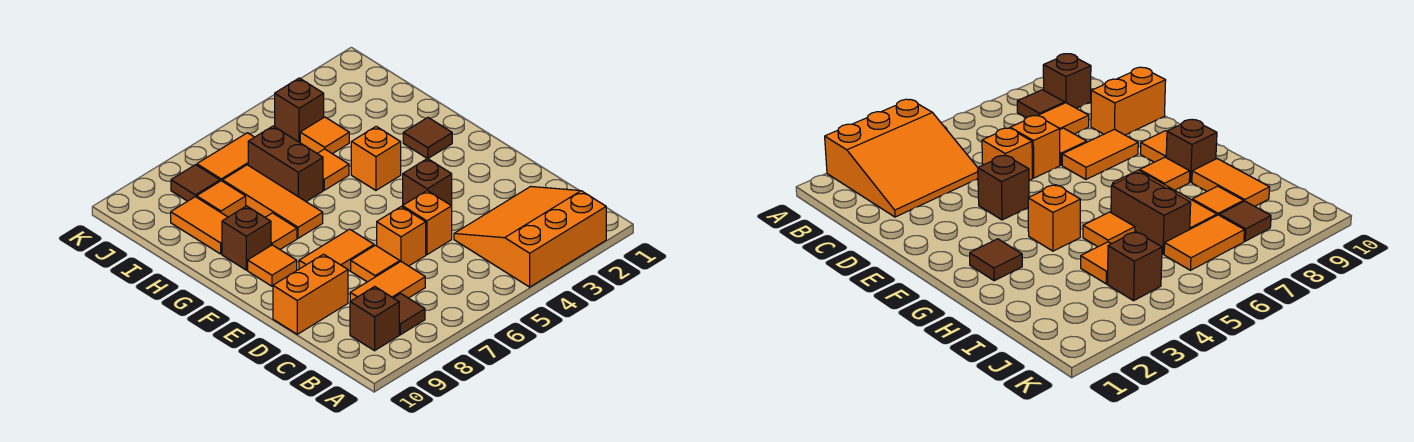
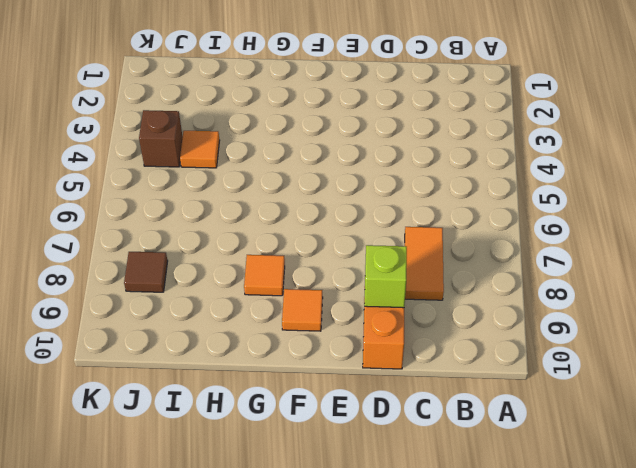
lime brick D9 level 2 -> none
none -> orange slope A2:C4 level 1 top A
none -> brown tile B8 level 1
none -> brown brick B9 level 1

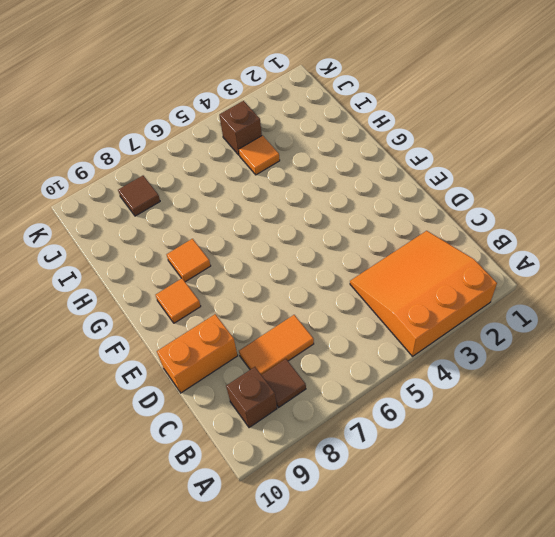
none -> orange brick D5 level 1
none -> orange brick D6 level 1
none -> orange tile D7 level 1

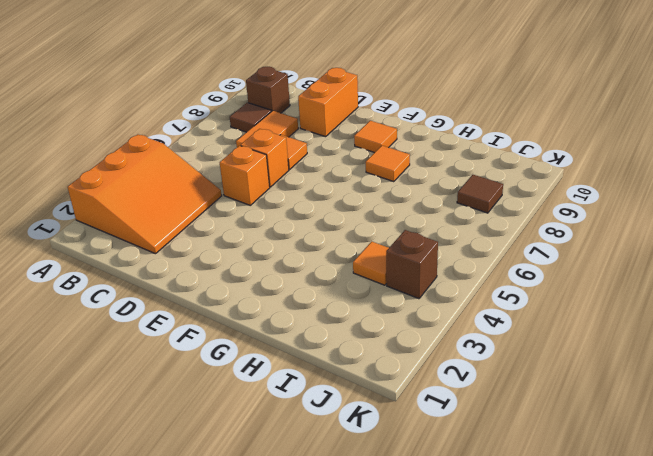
none -> brown brick E4 level 1
none -> orange tile E7:E8 level 1
none -> brown tile G2 level 1

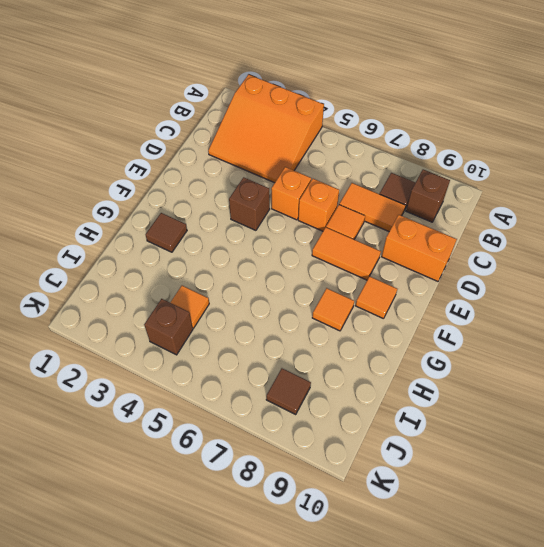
none -> orange brick G4 level 1
none -> orange tile G7:I7 level 1
none -> brown brick G9 level 1

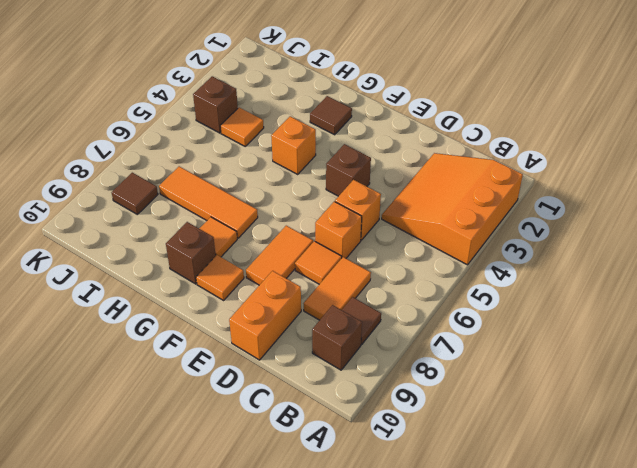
none -> orange tile H5 level 1
none -> brown brick H6:I6 level 1
none -> orange tile H9:I9 level 1

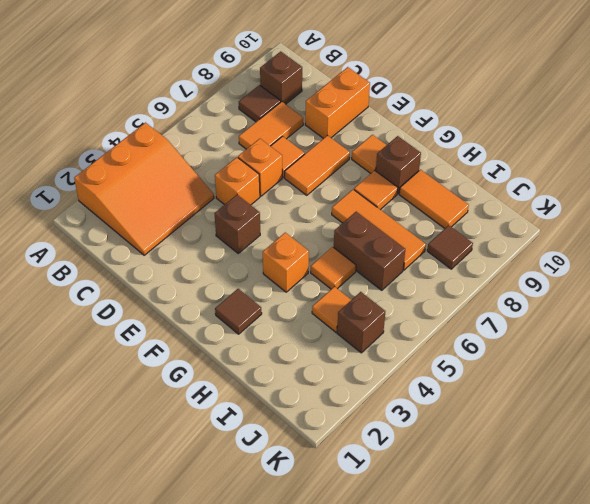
none -> orange tile I8 level 1
none -> orange tile J6:J7 level 1

